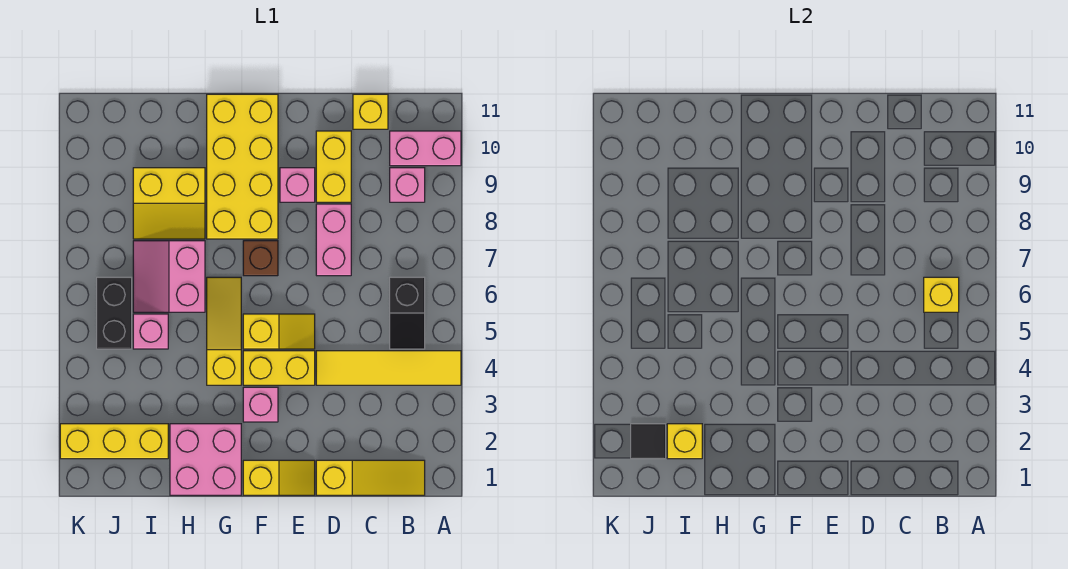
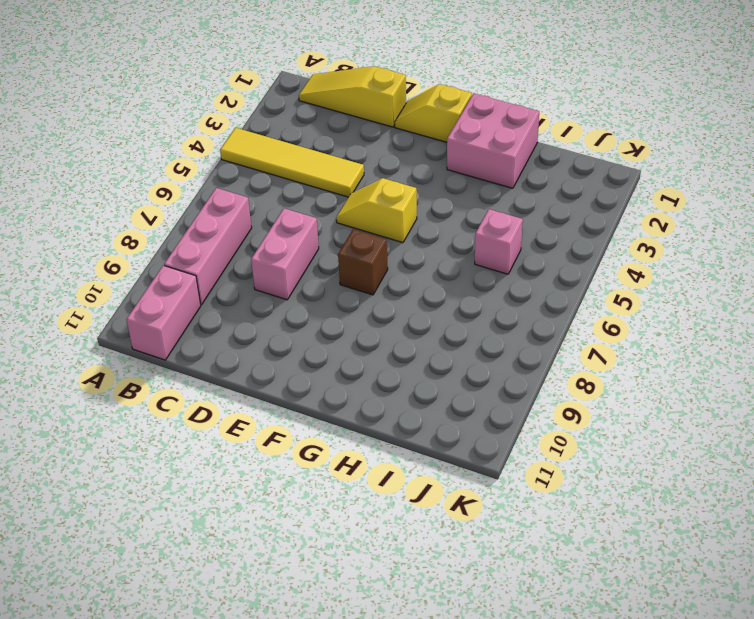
pink brick B7:B9 level 1 -> pink brick B9 level 1
pink brick B10:B11 level 1 -> pink brick A10:B10 level 1
none -> black slope B5:B6 level 1 top 6
none -> yellow brick C11 level 1
none -> yellow brick D9:D10 level 1

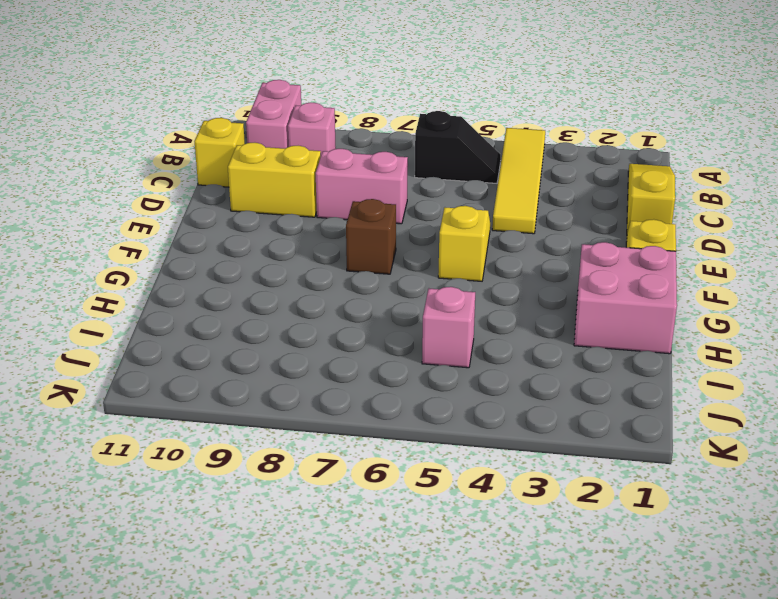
none -> yellow brick E4:F4 level 1
none -> pink brick E9 level 1
none -> pink brick F3 level 1

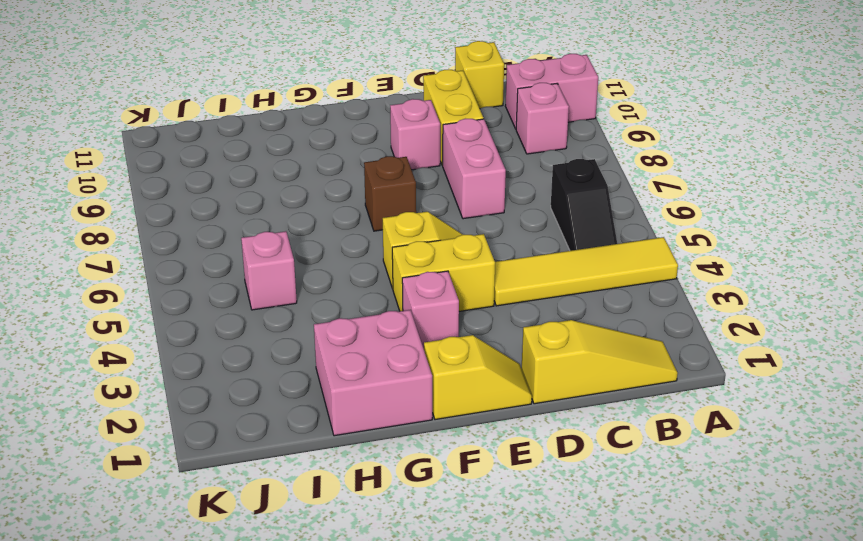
none -> yellow brick F8:G11 level 1
none -> yellow slope G4:G6 level 1 top 4
none -> pink slope H6:I7 level 1 top H

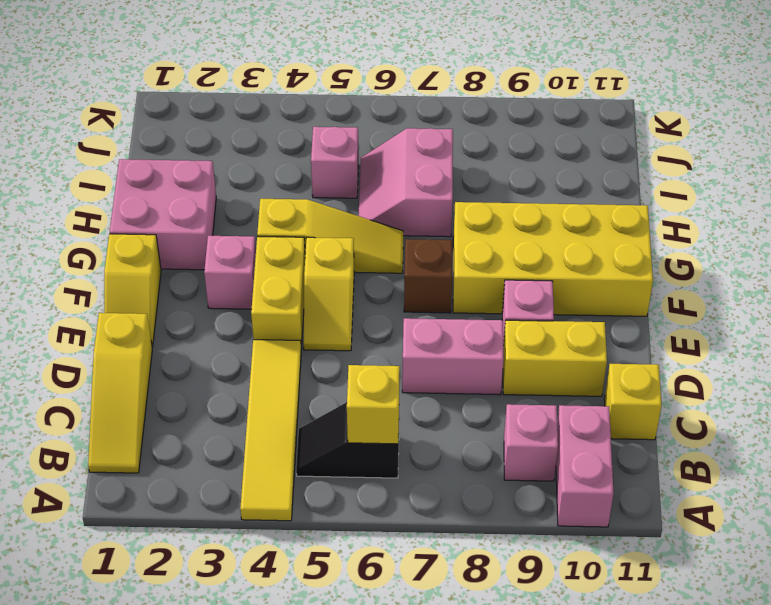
pink slope H6:I7 level 1 top 7 -> pink slope H6:I7 level 1 top H
none -> yellow slope H8:I9 level 1 top 9
none -> yellow brick I2:K2 level 1
none -> black brick J5:J6 level 1

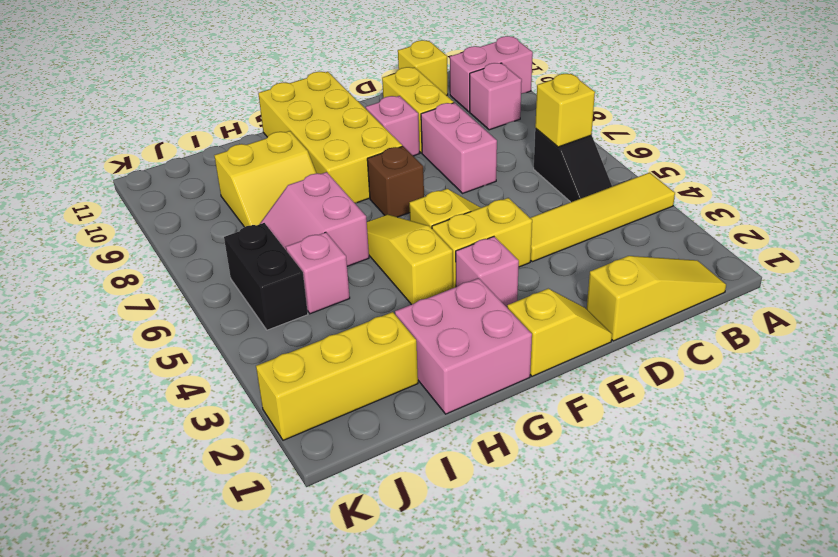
none -> yellow brick I2 level 2
none -> black tile J2 level 2

